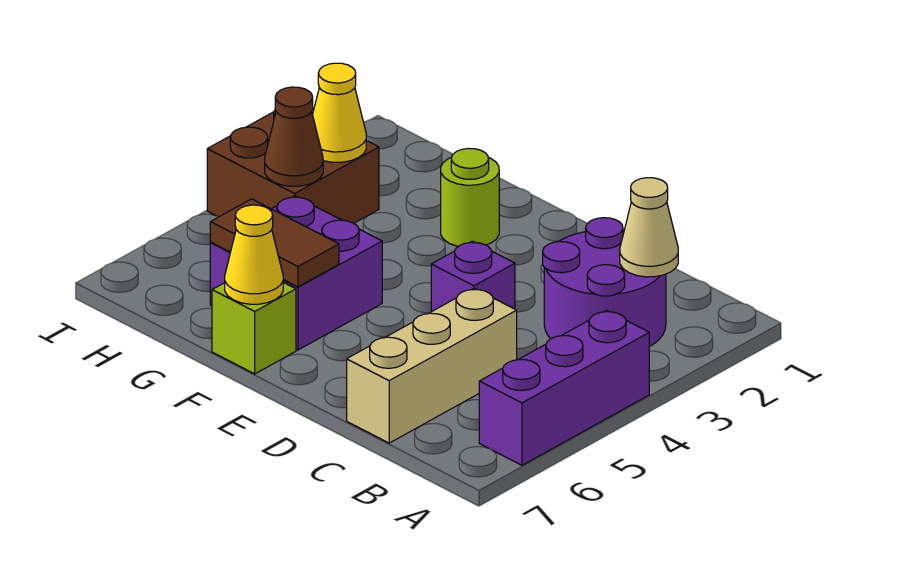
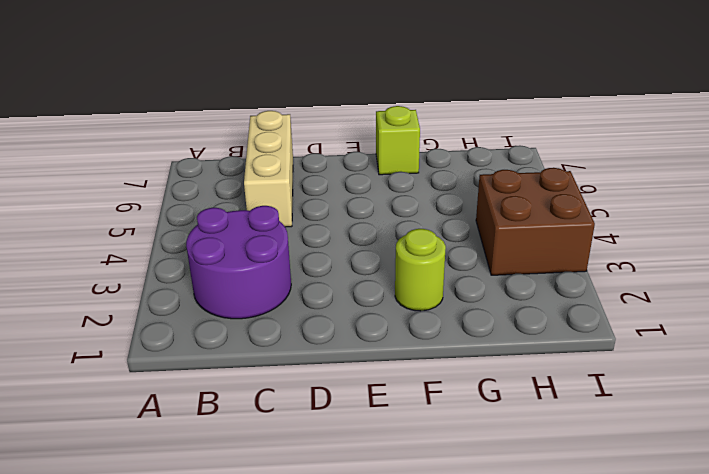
none -> purple brick A4:A6 level 1
none -> purple brick D4 level 1
none -> purple brick F5:G6 level 1

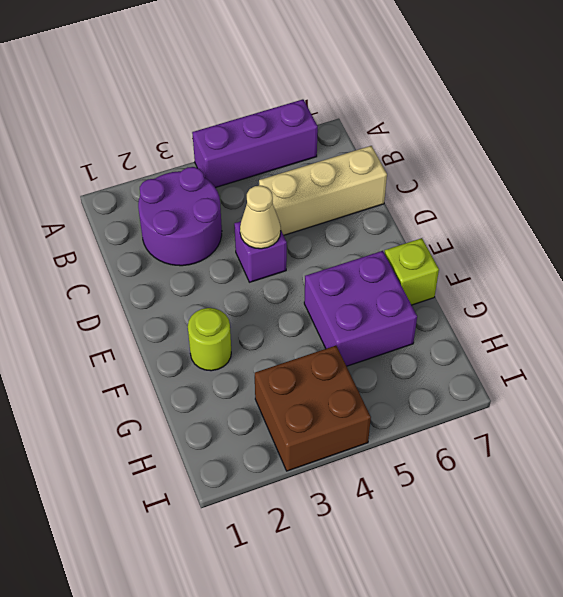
tan cone D4 level 2 -> tan cone B2 level 2
none -> brown tile F6:G6 level 2
none -> yellow cone F7 level 2
none -> yellow cone H3 level 2

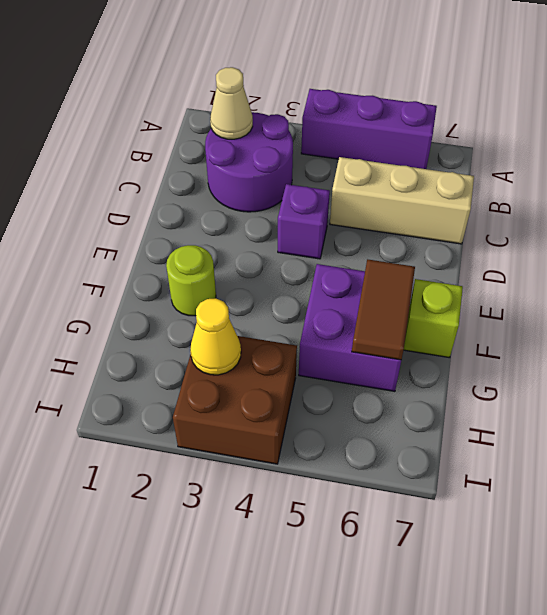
none -> yellow cone F7 level 2
none -> brown cone H4 level 2

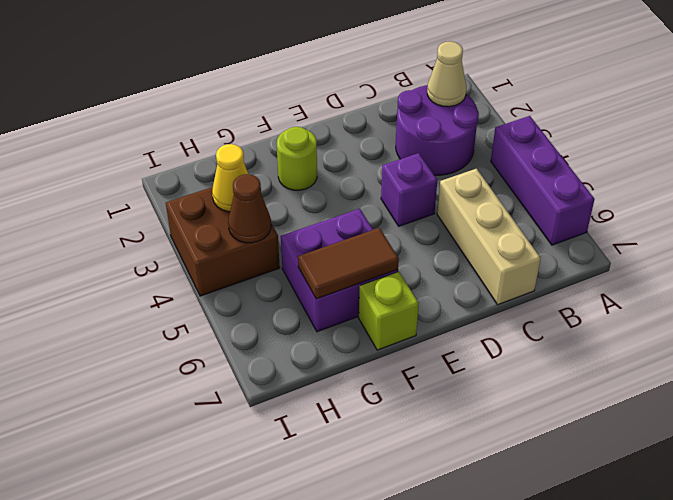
none -> yellow cone F7 level 2

